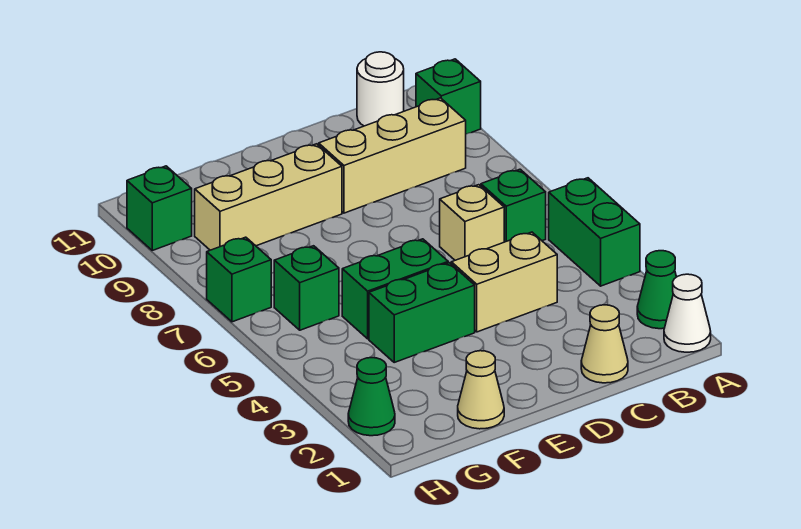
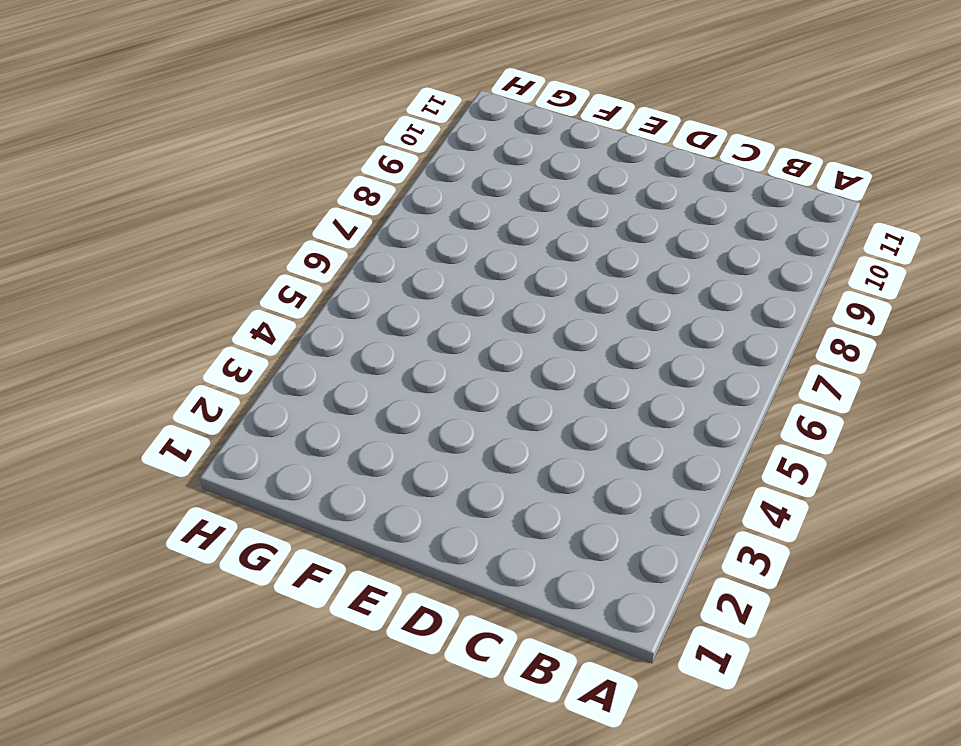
none -> white cone A1 level 1
none -> green cone A2 level 1
none -> green brick A4:A5 level 1

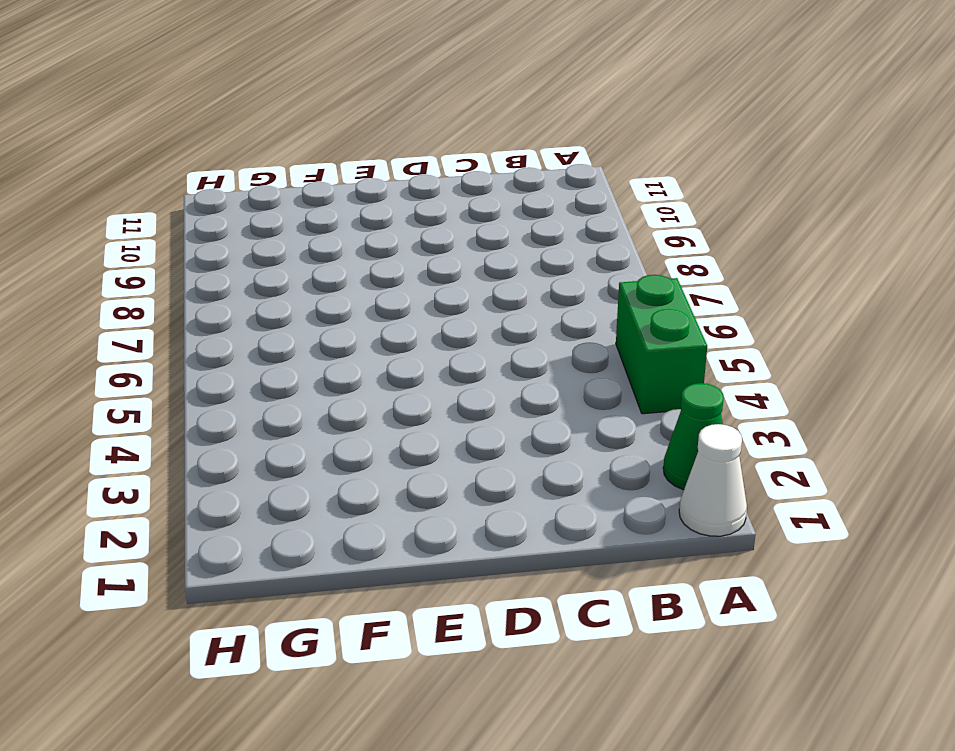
none -> green brick A10 level 1
none -> green brick B6 level 1
none -> tan brick B9:D9 level 1

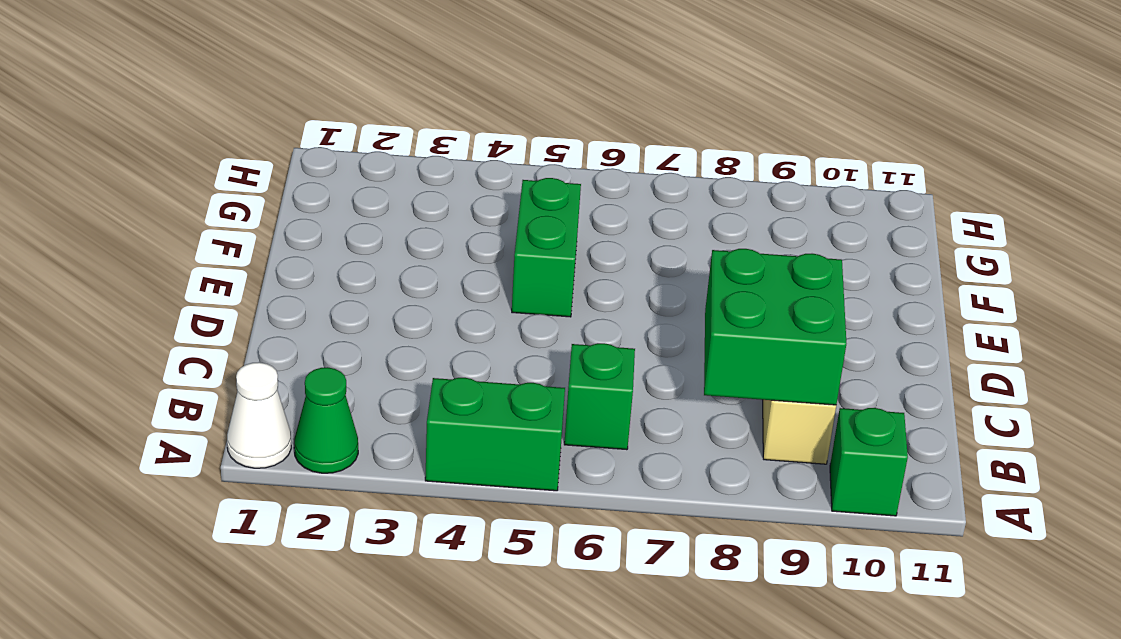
green brick B8:C9 level 2 -> none
none -> white round brick B11 level 1
none -> tan cone C1 level 1
none -> tan brick C4:D4 level 1

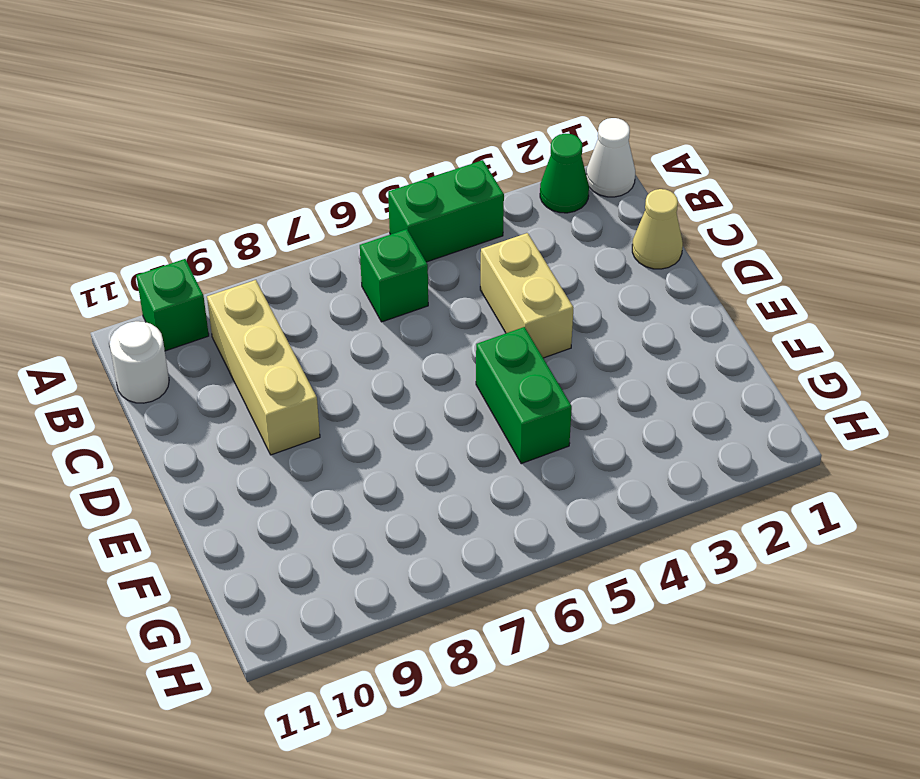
none -> tan brick C6 level 1
none -> green brick E4:F4 level 1
none -> tan brick E9:G9 level 1

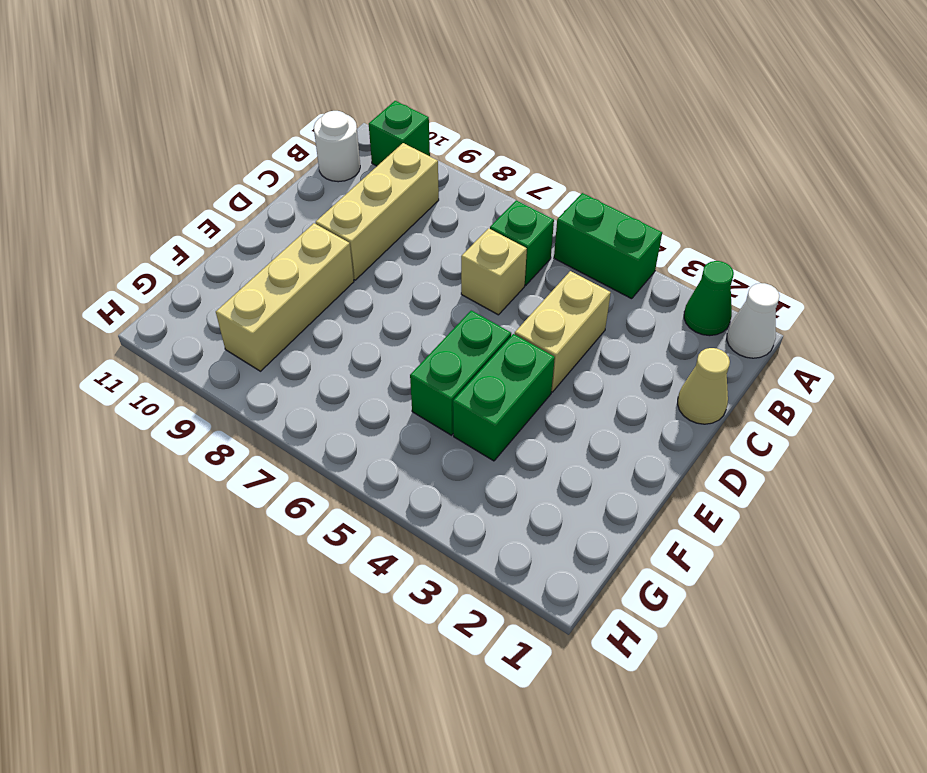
none -> tan cone F1 level 1
none -> green brick G6 level 1
none -> green cone H2 level 1

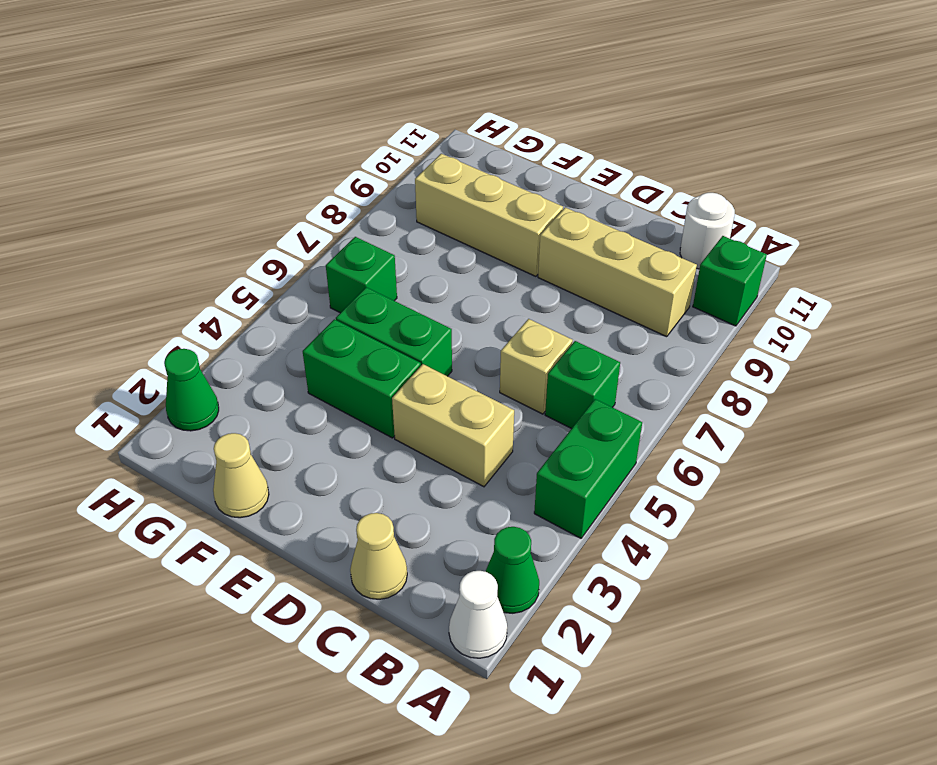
none -> green brick H7 level 1
none -> green brick H10 level 1

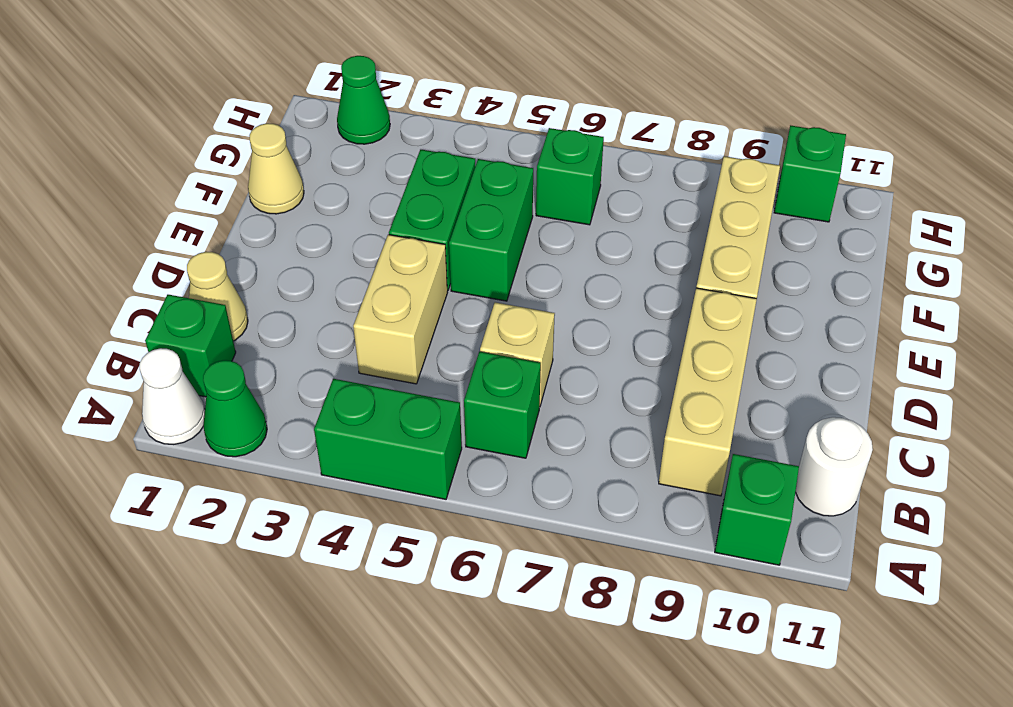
green brick B1 level 1 -> green brick H7 level 1

